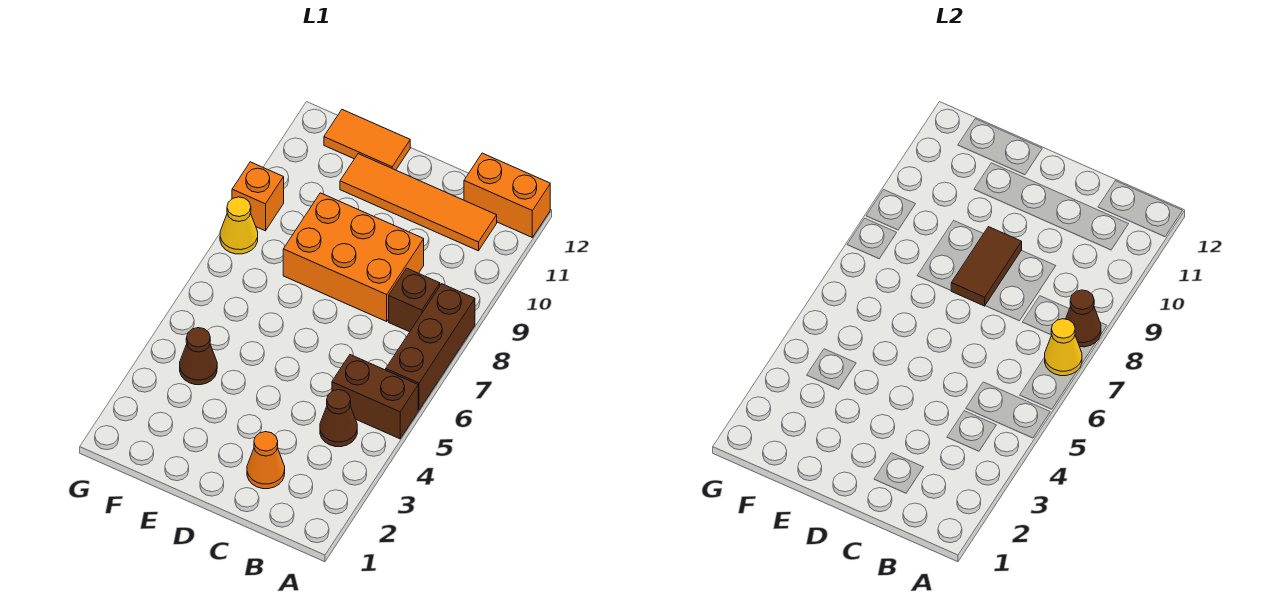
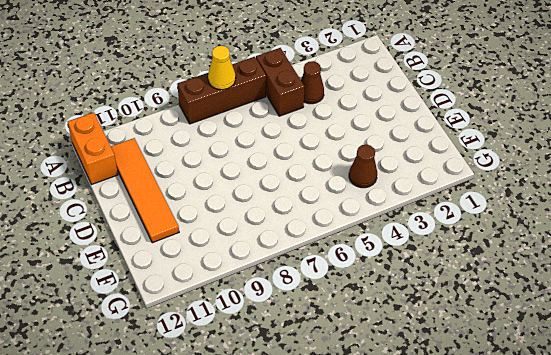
none -> brown brick B8 level 1
none -> orange cone C2 level 1
none -> orange brick C8:E9 level 1

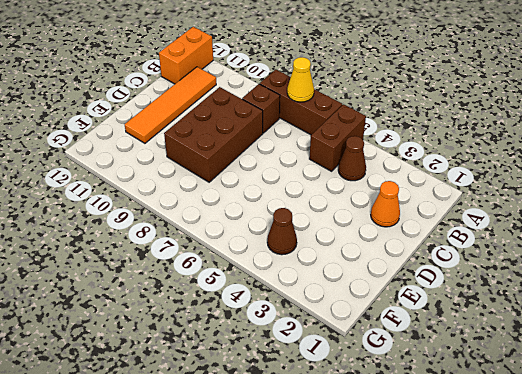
brown brick C8:E9 level 1 -> orange brick C8:E9 level 1
none -> orange tile E12:F12 level 1
none -> yellow cone G8 level 1
none -> orange brick G9 level 1

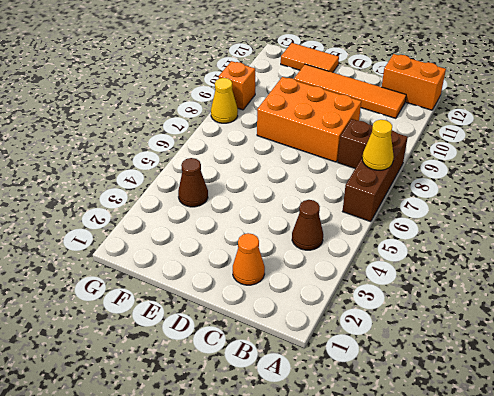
none -> brown brick A5:B5 level 1
none -> brown cone A8 level 2
none -> brown tile D8:D9 level 2

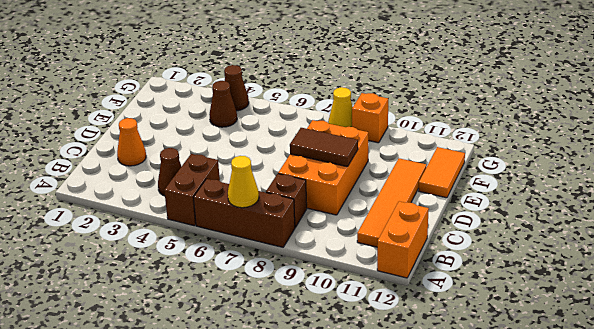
brown cone G4 level 1 -> brown cone A8 level 2

